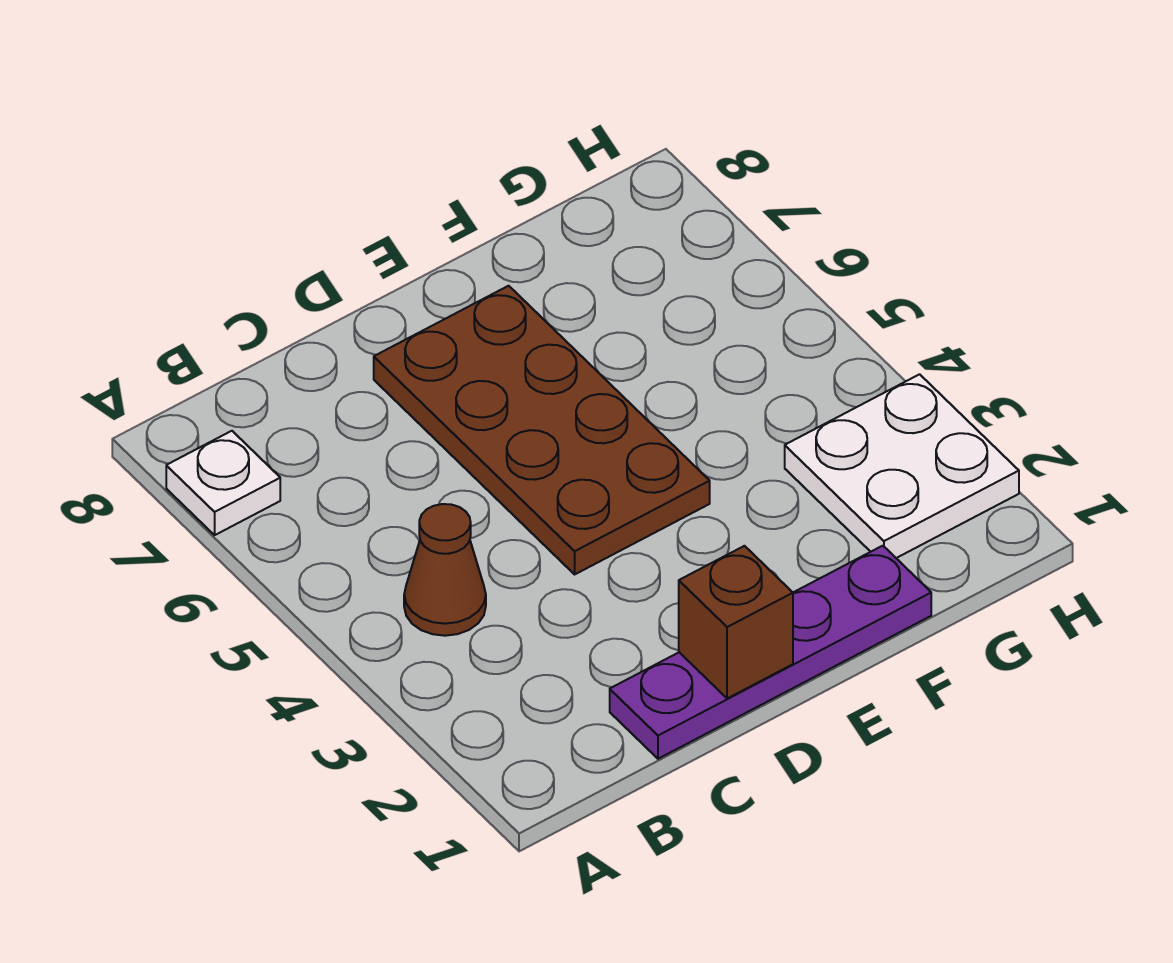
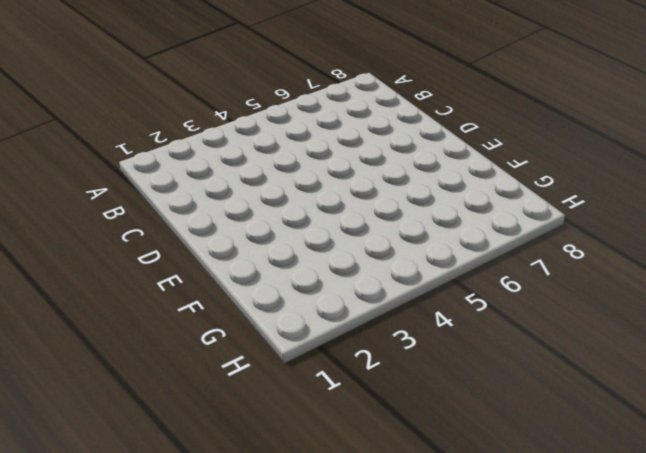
none -> white plate A7 level 1
none -> brown cone B4 level 1

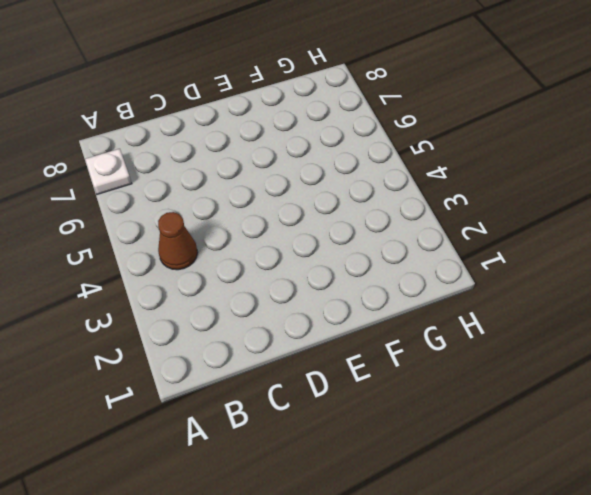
none -> purple plate C1:F1 level 1
none -> brown plate D4:E7 level 1

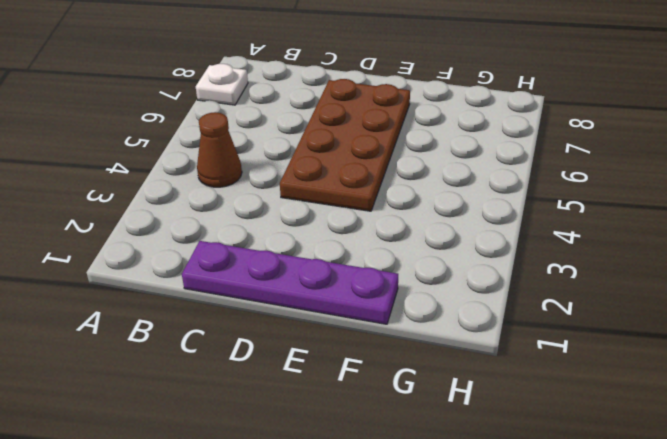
none -> white plate G2:H3 level 1
none -> brown brick D1 level 2

